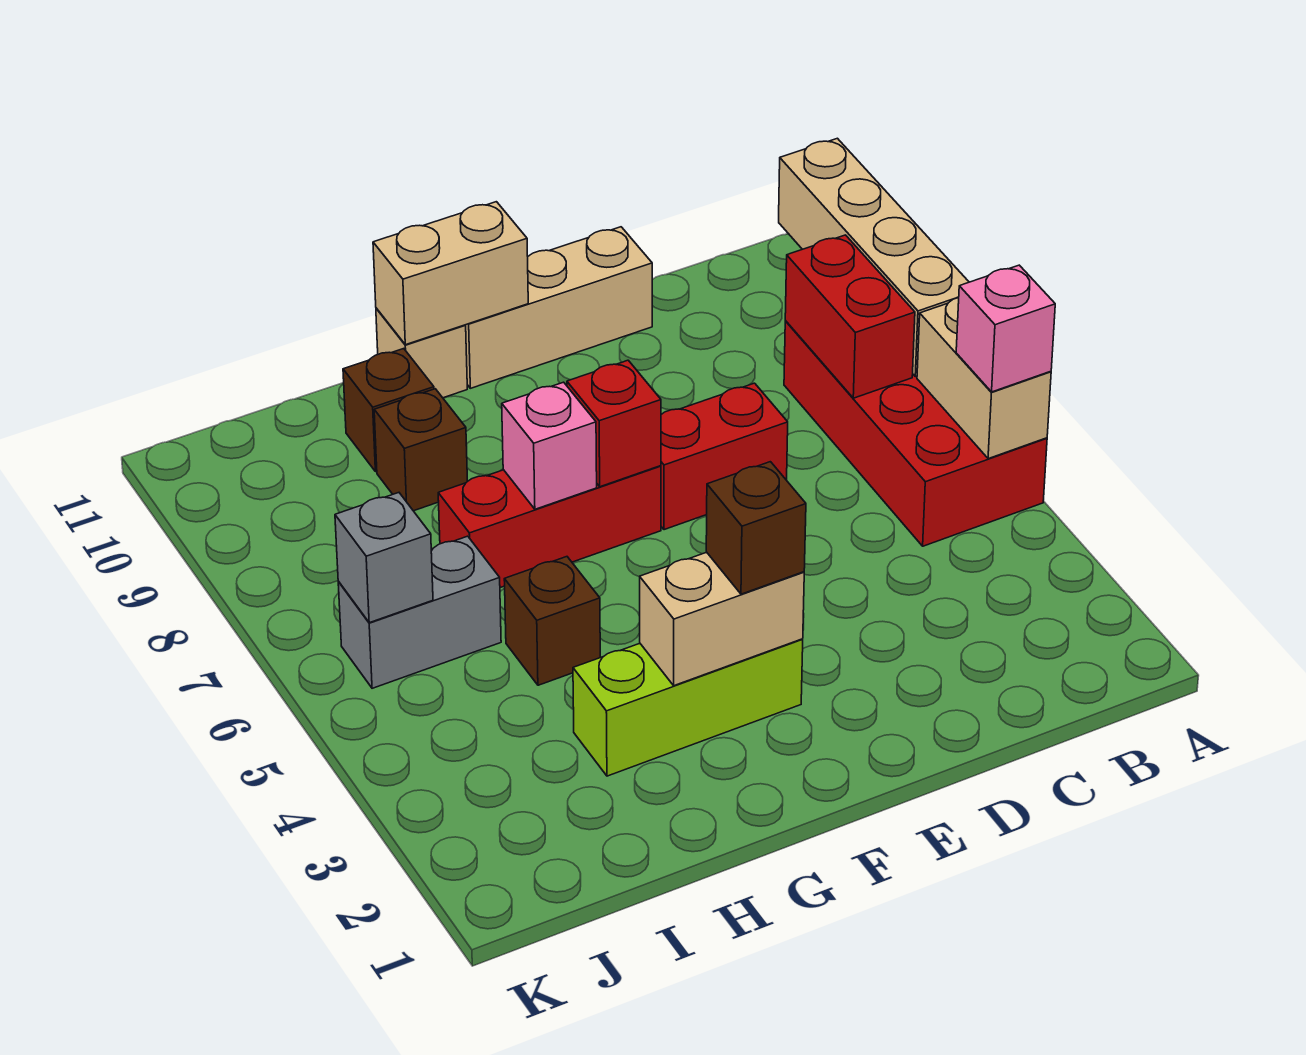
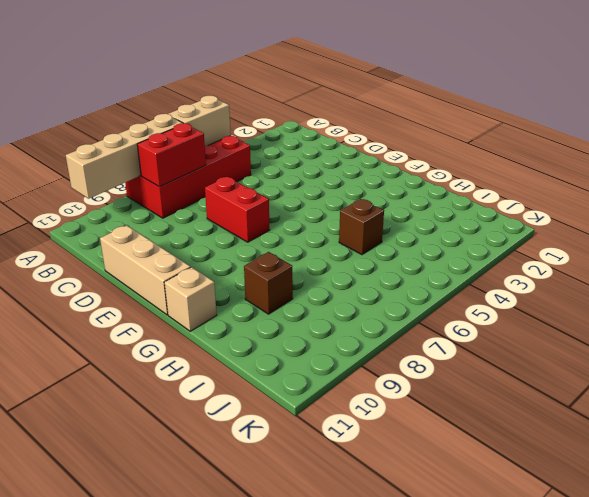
none -> lime brick F3:H3 level 1
none -> red brick F7:H7 level 1
none -> brown brick H10 level 1

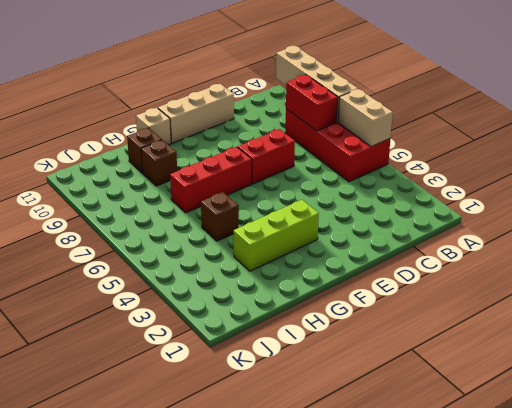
none -> grey brick I6:J6 level 1
none -> tan brick F3:G3 level 2
none -> red brick F7 level 2

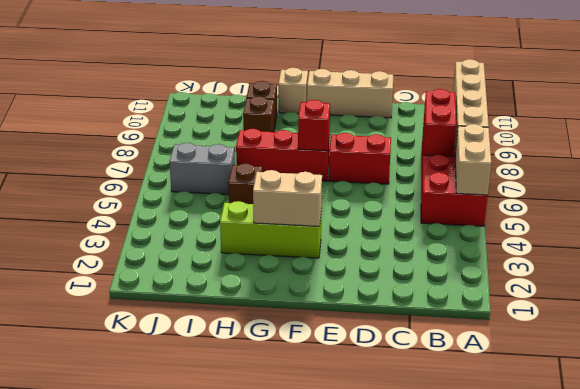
none -> tan brick F11:G11 level 2
none -> pink brick G7 level 2
none -> grey brick J6 level 2

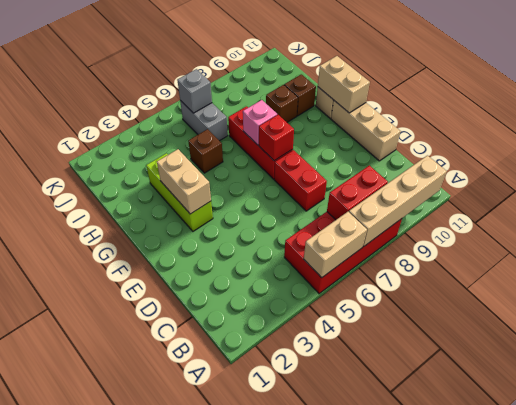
none -> pink brick A5 level 3
none -> brown brick F3 level 3

